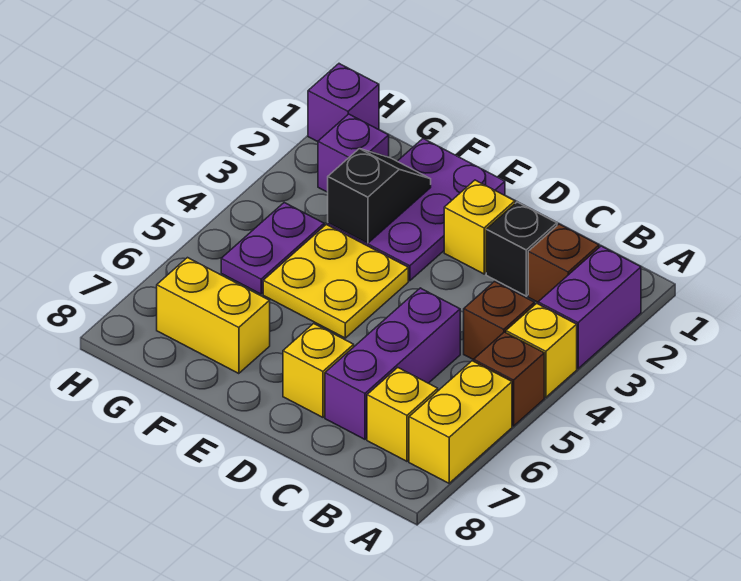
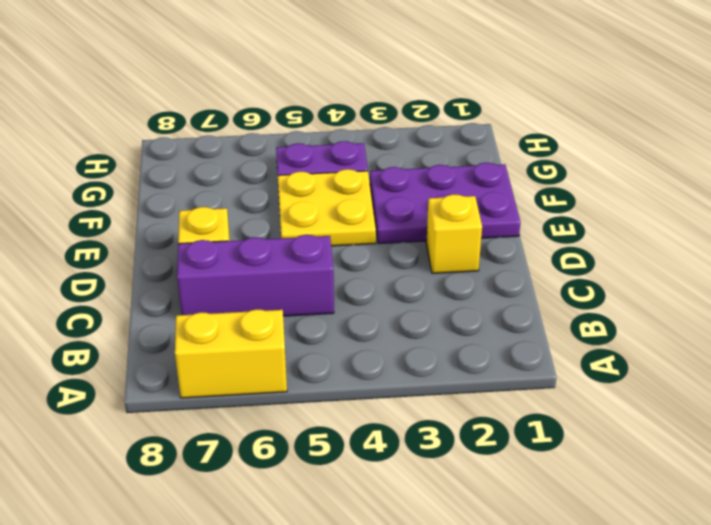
none -> purple brick A2:A3 level 1
none -> yellow brick A4 level 1
none -> brown brick A5 level 1

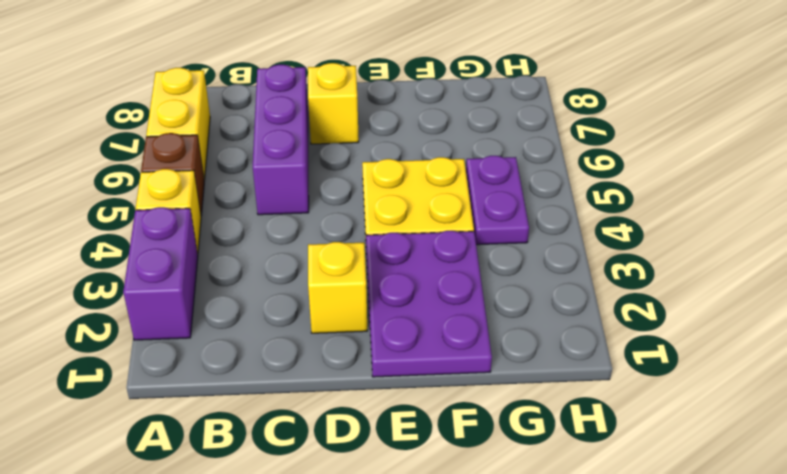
none -> brown brick B2 level 1
none -> brown brick B4 level 1
none -> yellow brick B7 level 1

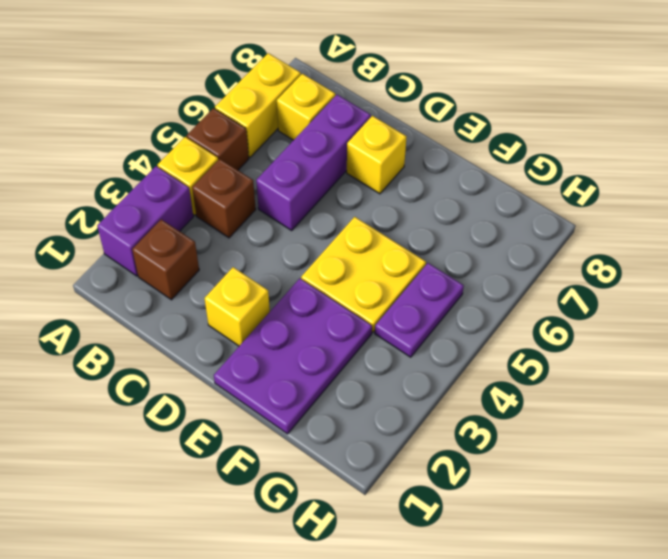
none -> black brick C2 level 1
none -> yellow brick F7:G7 level 1
none -> purple brick G2 level 1

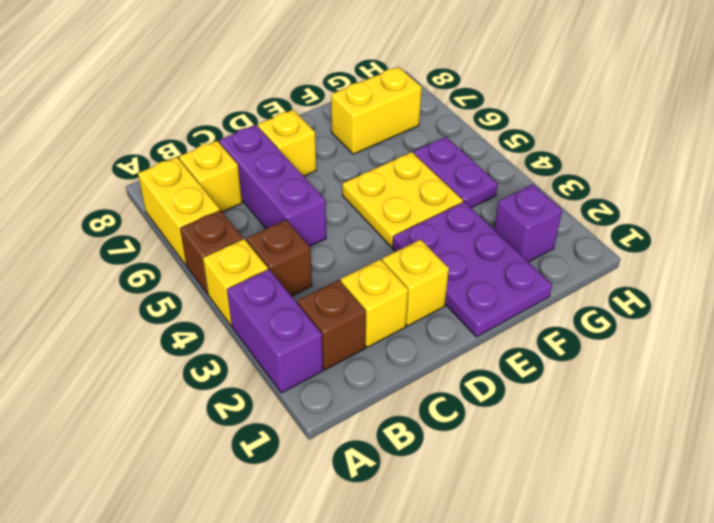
yellow brick C2 level 1 -> black brick C2 level 1
none -> purple brick H1 level 1
none -> black slope F2:F3 level 2 top 3

